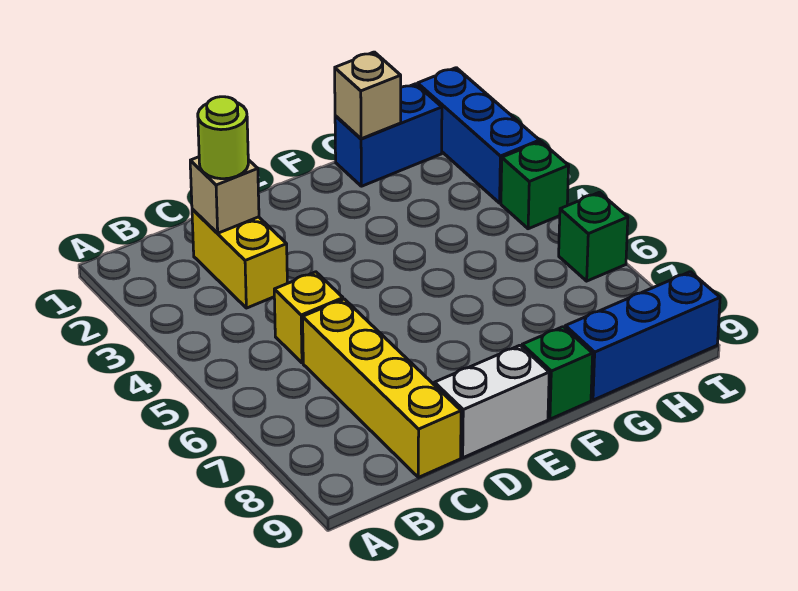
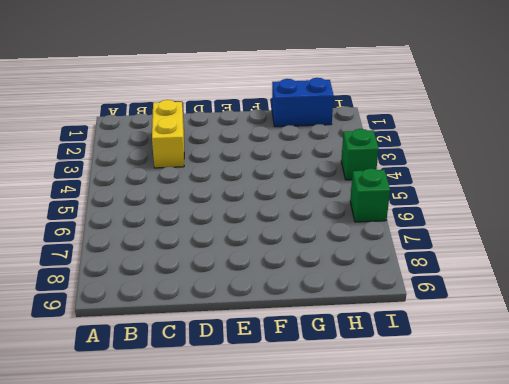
none -> yellow brick C5 level 1
none -> yellow brick C6:C9 level 1
none -> white brick D9:E9 level 1

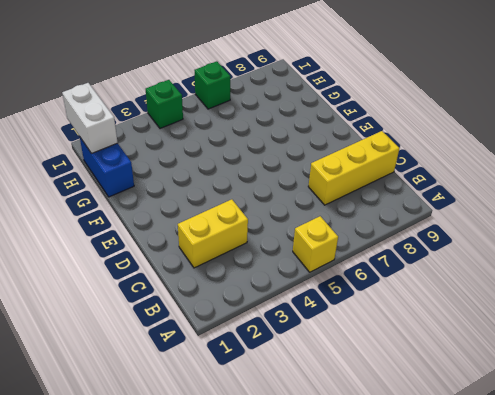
yellow brick A5 level 1 -> yellow brick C5 level 1
yellow brick C7:C9 level 1 -> yellow brick C6:C9 level 1
white brick H1:I1 level 2 -> white brick D9:E9 level 1
none -> green brick F9 level 1
none -> blue brick G9:I9 level 1
none -> blue brick I1:I3 level 1

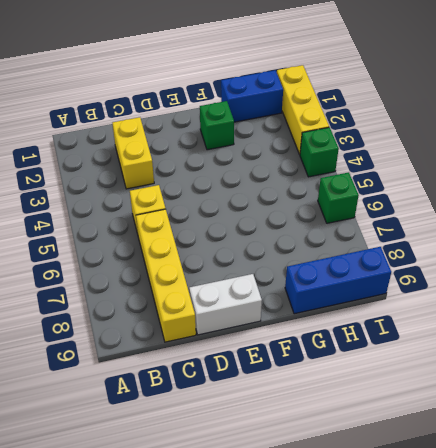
green brick F2 level 1 -> green brick F9 level 1
yellow brick I1:I3 level 1 -> blue brick I1:I3 level 1
none -> tan brick C2 level 2
none -> tan brick G1 level 2
none -> lime round brick C2 level 3

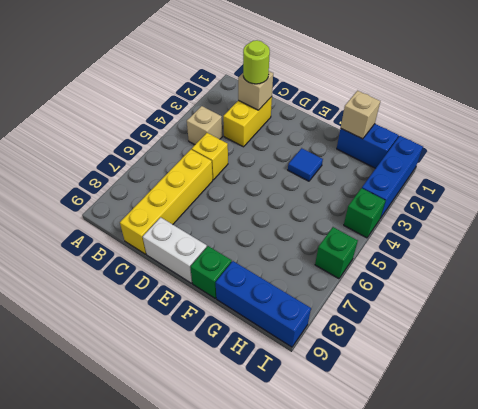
tan brick B4 level 1 -> none
blue tile F3 level 1 -> none

